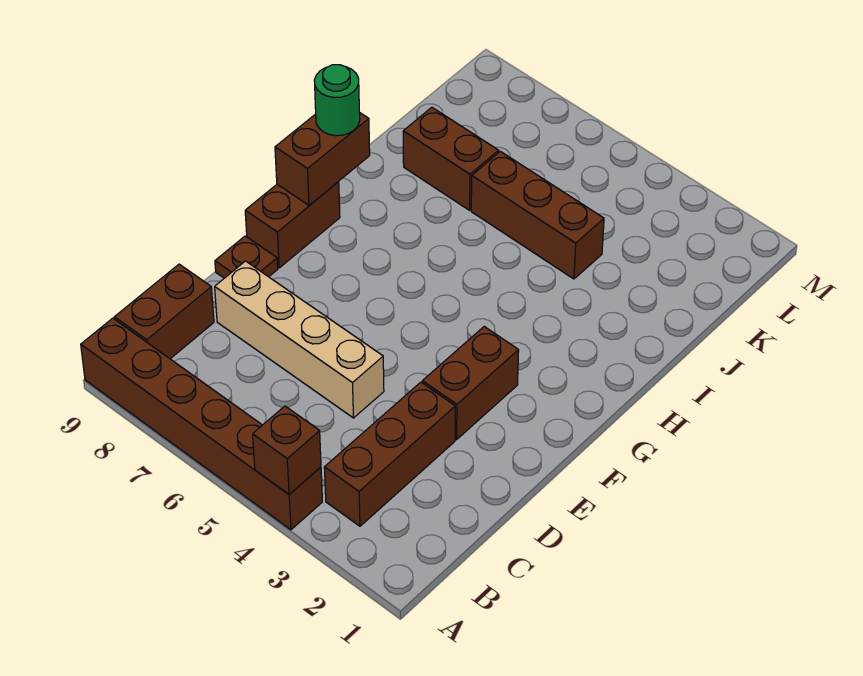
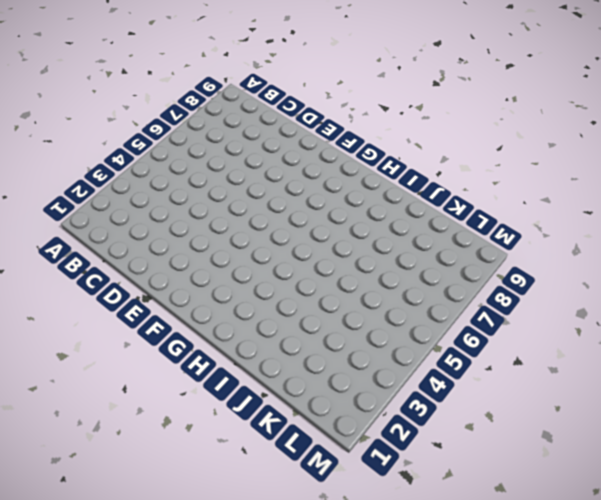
none -> brown brick A4:A9 level 1
none -> brown brick B3:D3 level 1
none -> brown brick B9:C9 level 1

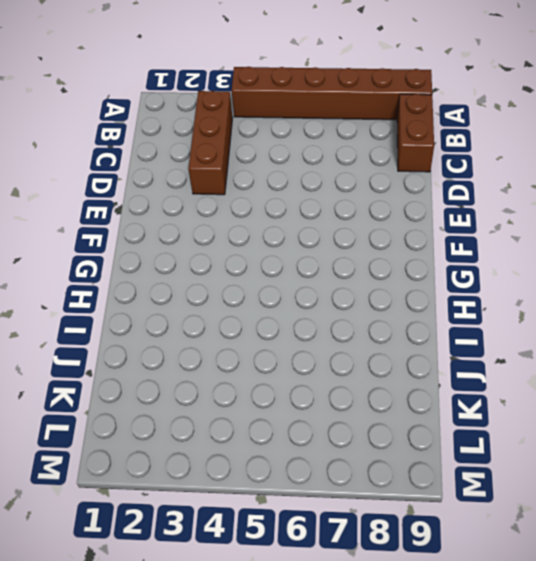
none -> tan brick D5:D8 level 1
none -> brown brick E3:F3 level 1
none -> brown plate E9 level 1

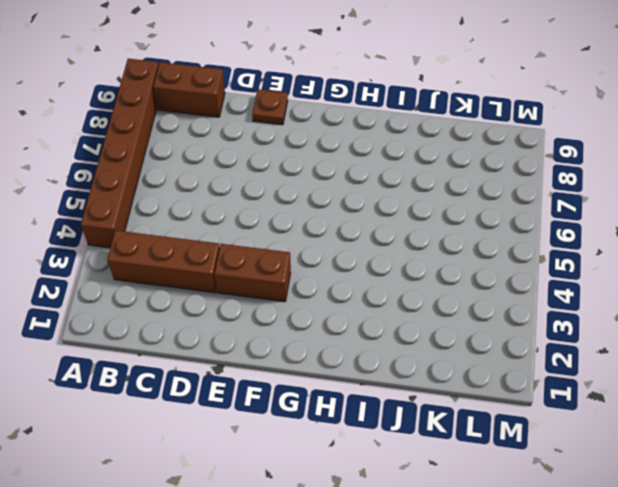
none -> tan brick D5:D8 level 1
none -> brown brick F9:G9 level 1
none -> brown brick J4:J6 level 1

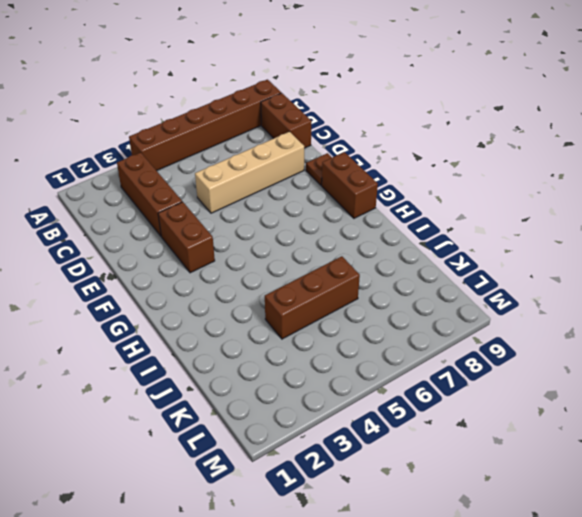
none -> brown brick J7:J8 level 1
none -> brown brick A4 level 2
none -> brown brick G9:H9 level 2

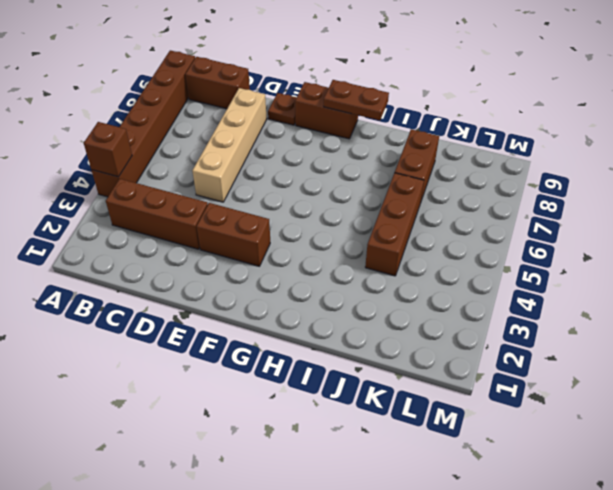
brown plate G9:H9 level 2 -> brown brick G9:H9 level 2
none -> green round brick H9 level 3

